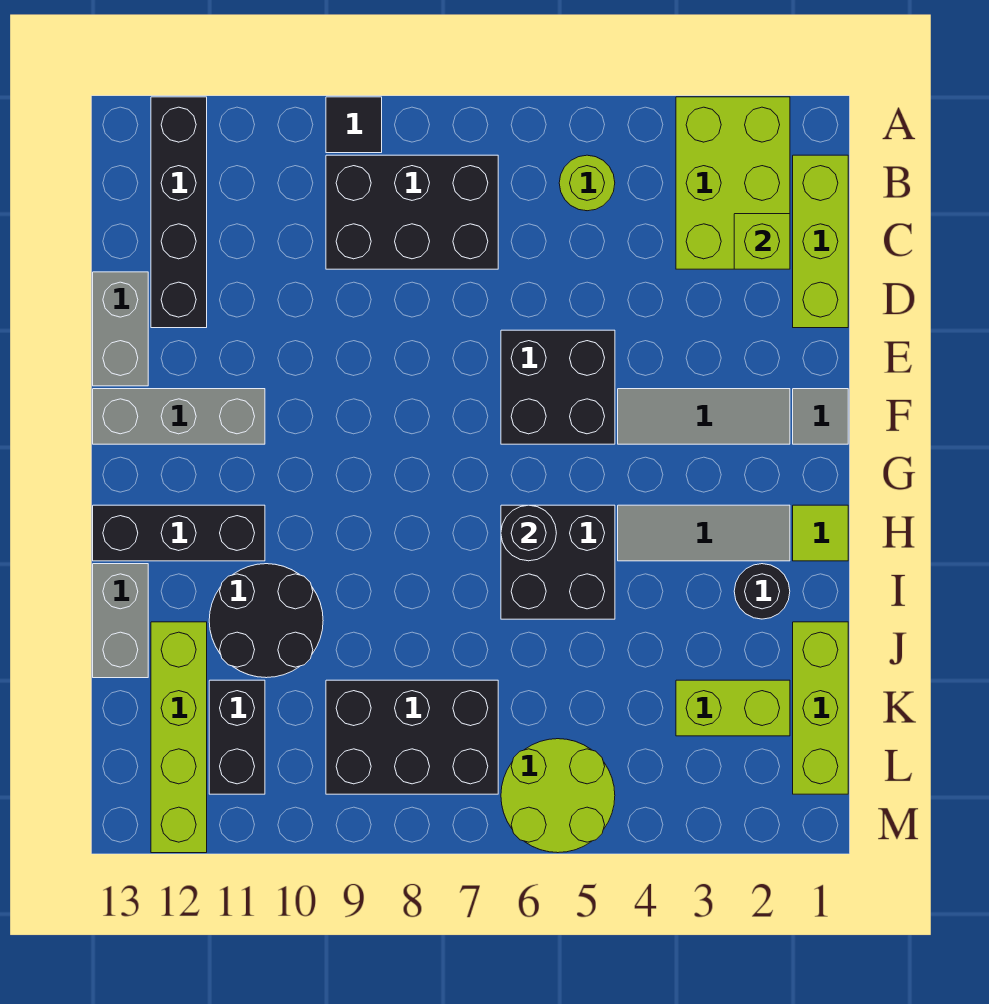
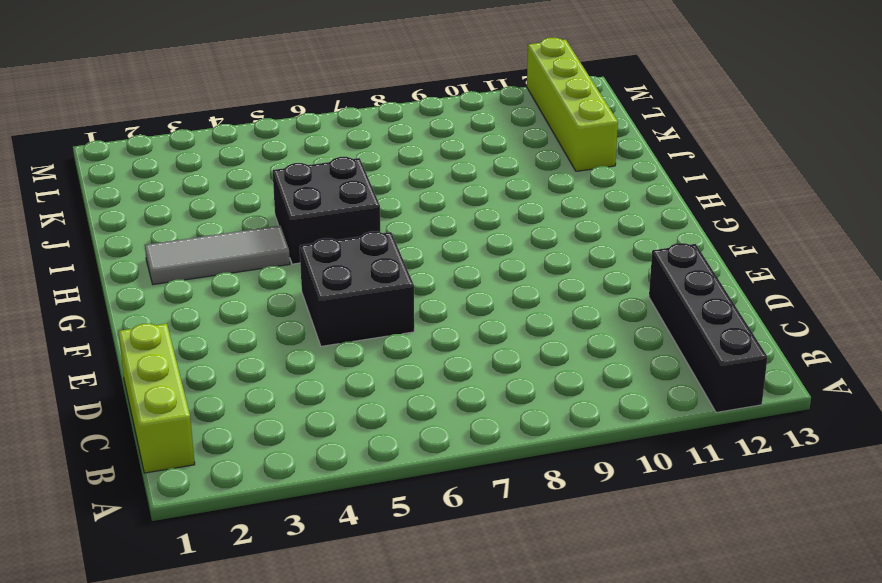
none -> lime brick A2:C3 level 1
none -> black tile A9 level 1
none -> lime round brick B5 level 1

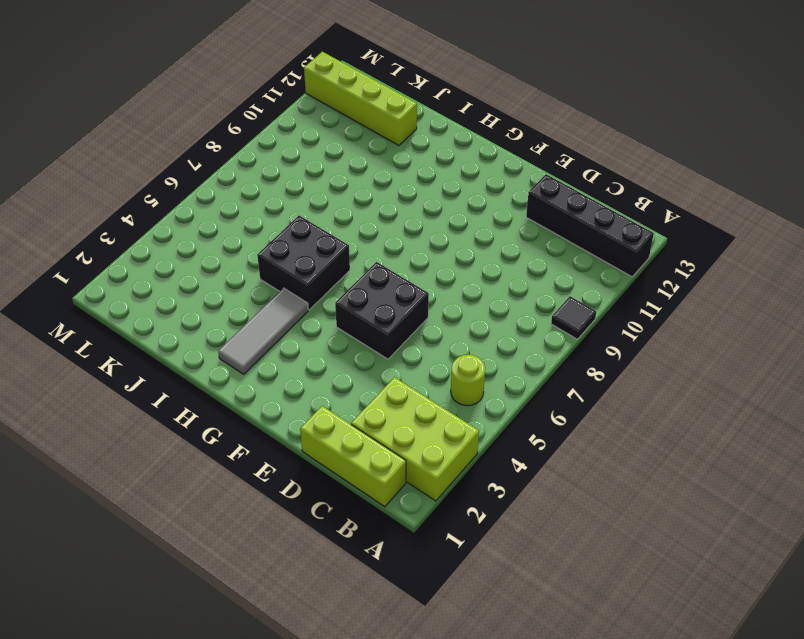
none -> black brick B7:C9 level 1
none -> grey brick D13:E13 level 1
none -> grey tile F1 level 1

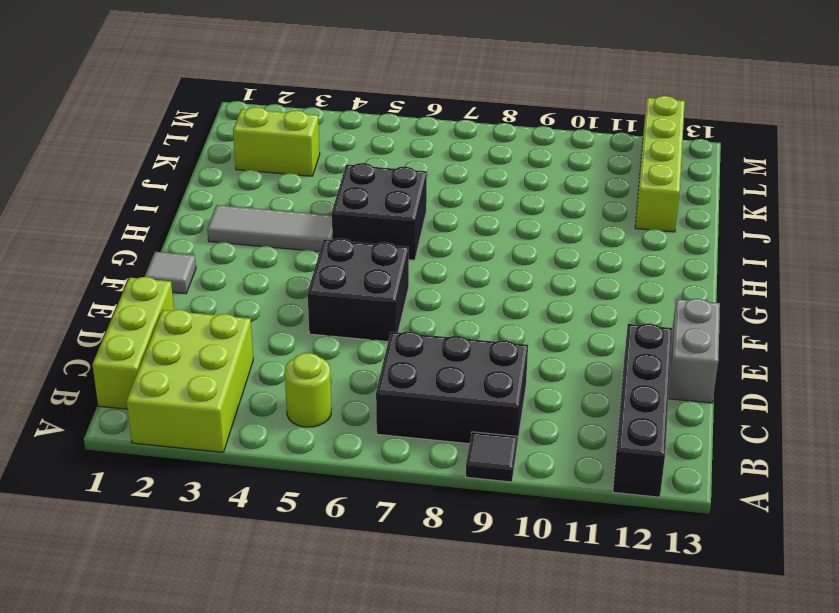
none -> grey tile F2:F4 level 1
none -> grey brick F11:F13 level 1
none -> lime tile H1 level 1

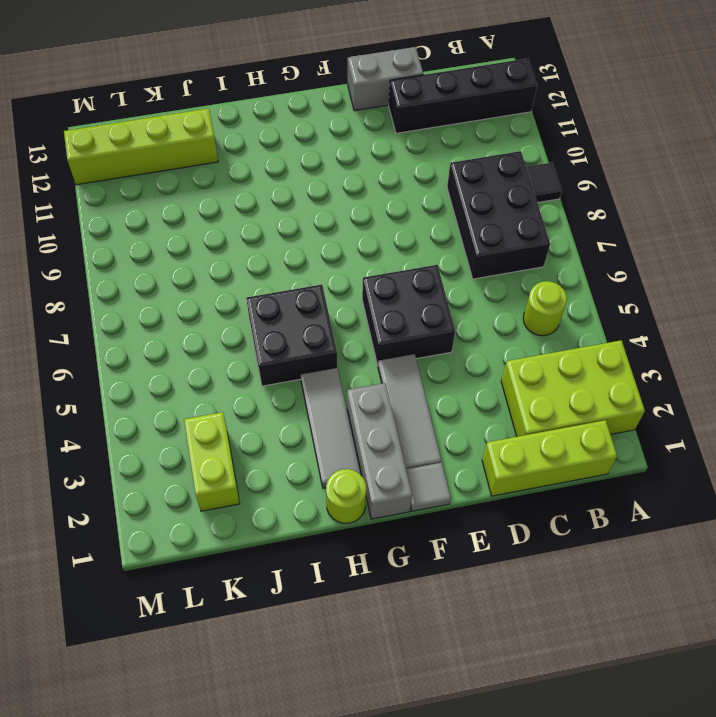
grey brick G1:G3 level 1 -> grey brick F11:F13 level 1
lime round brick H1 level 1 -> lime tile H1 level 1
none -> black brick H11:H13 level 1
none -> black round brick I2 level 1
none -> black round brick I10:J11 level 1

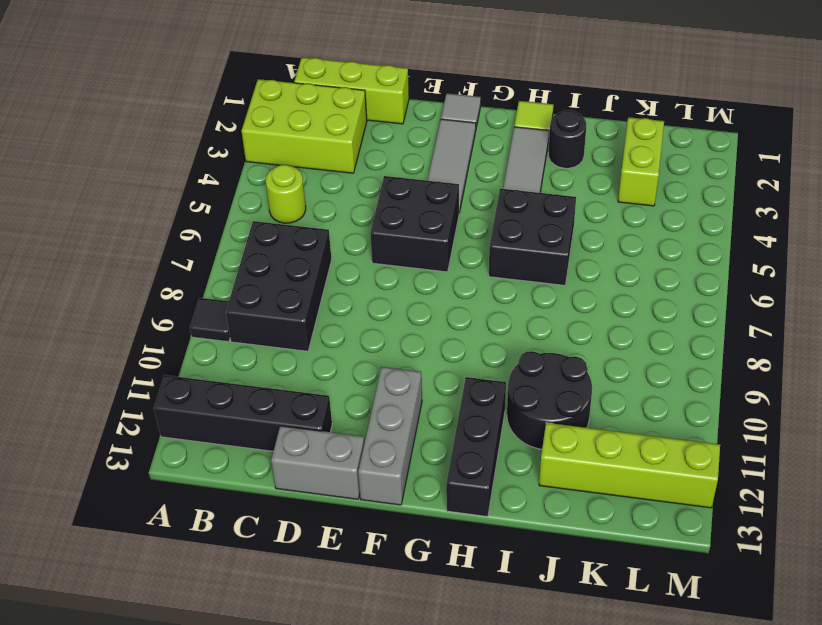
none -> grey brick I13:J13 level 1
none -> lime brick J1:L1 level 1
none -> black brick K7:L9 level 1

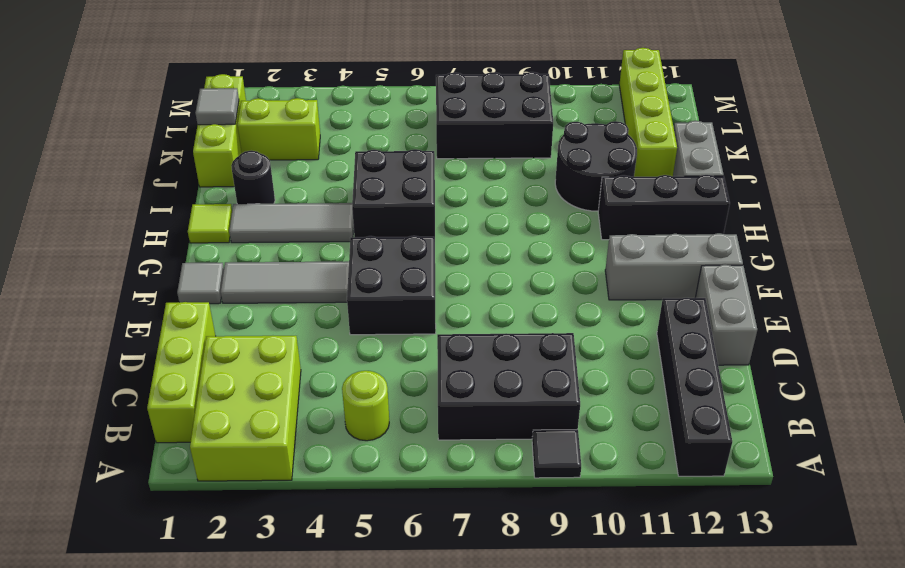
grey tile K1 level 2 -> none
none -> black brick K11:L11 level 1
none -> lime round brick L5:M6 level 1
none -> lime brick C2 level 2

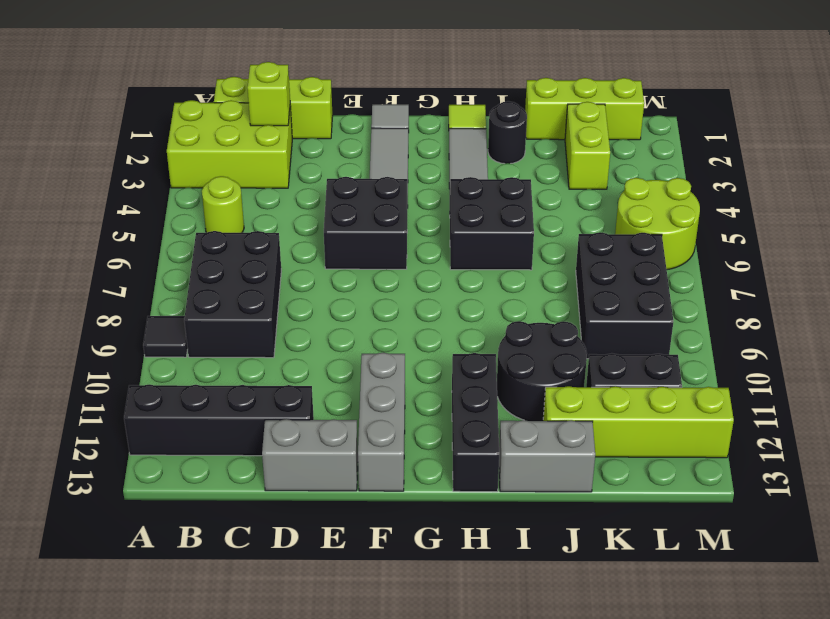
none -> black round brick H6 level 2

